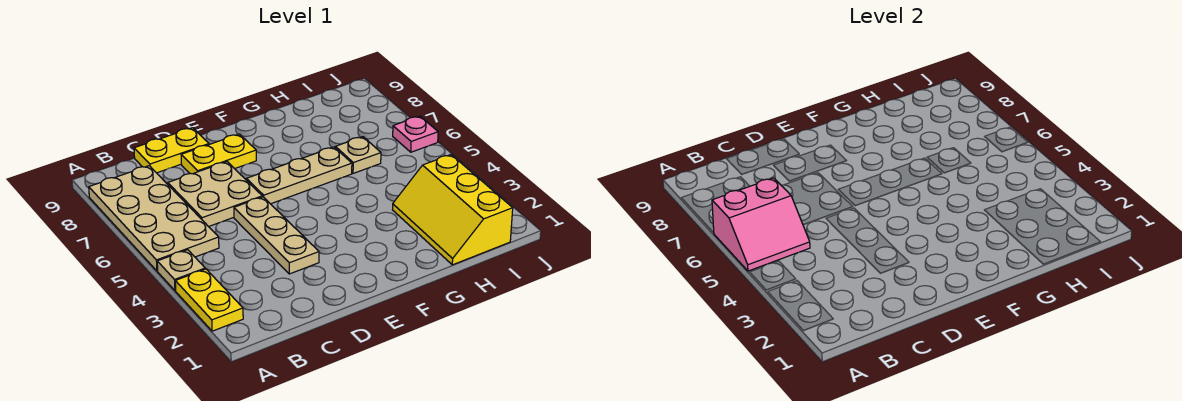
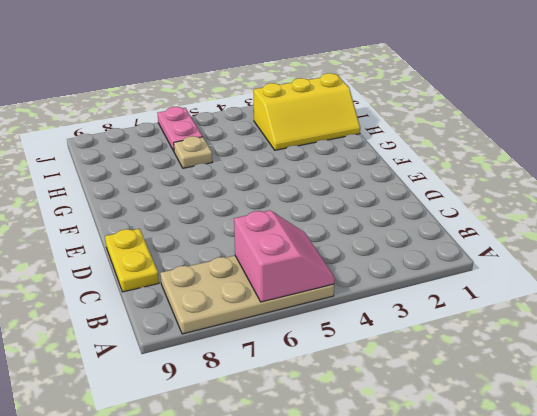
pink plate I6:J6 level 1 -> pink plate J6 level 1
none -> yellow plate A2:A3 level 1
none -> tan plate A4 level 1
none -> tan plate C6:D7 level 1

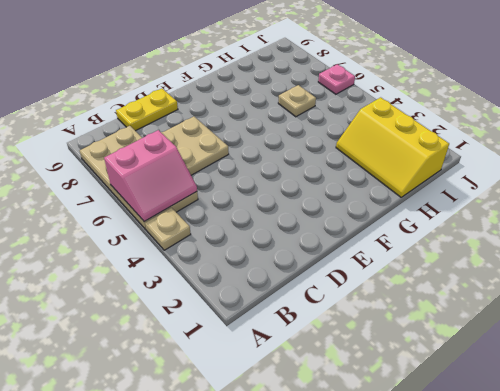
none -> yellow plate A2:A3 level 1
none -> tan plate D3:D5 level 1
none -> yellow plate D8:E8 level 1

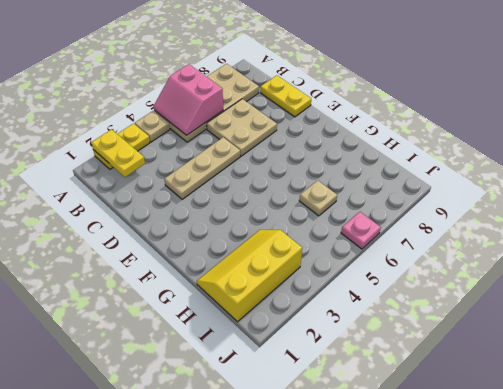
yellow plate A2:B2 level 2 -> yellow plate D8:E8 level 1
none -> tan plate E6:G6 level 1

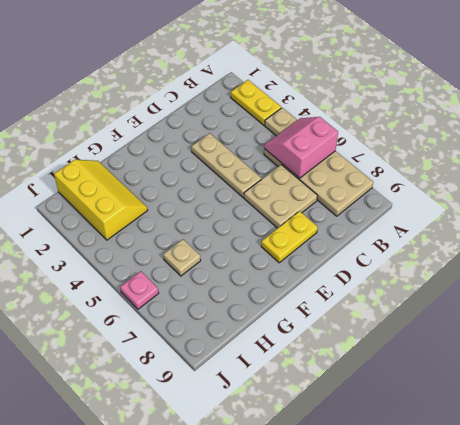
none -> yellow plate C9:D9 level 1
none -> tan plate E6:G6 level 1

